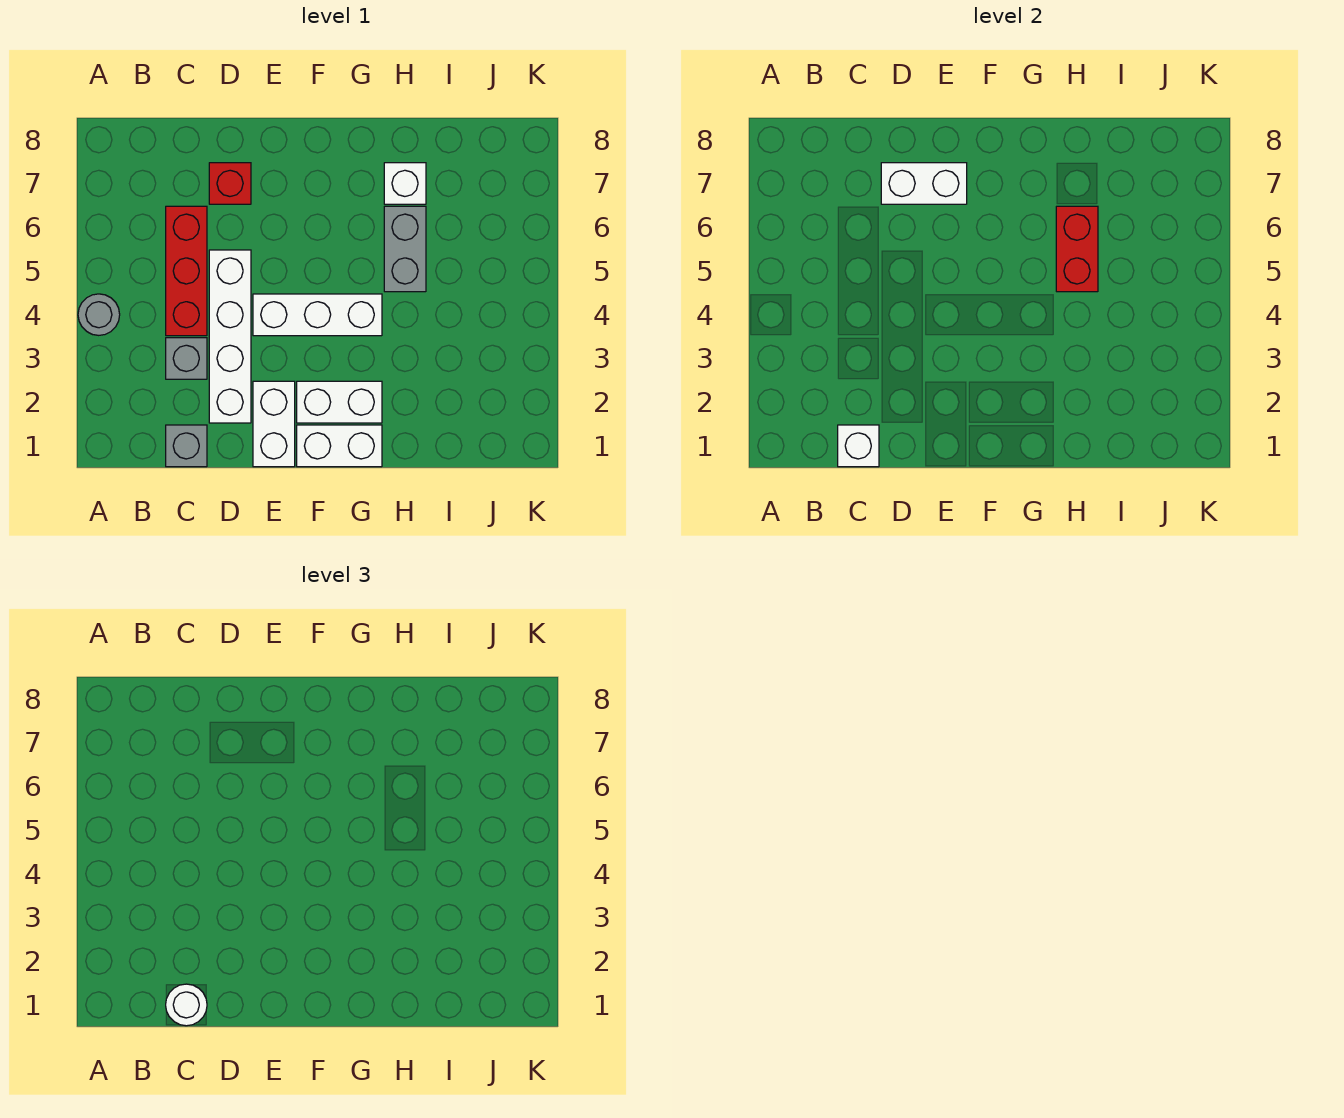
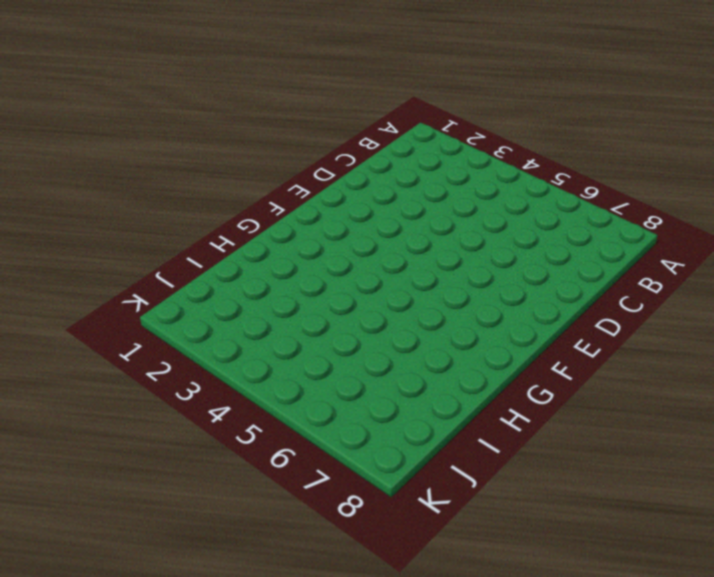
none -> grey round brick A4 level 1
none -> grey brick C1 level 1
none -> grey brick C3 level 1

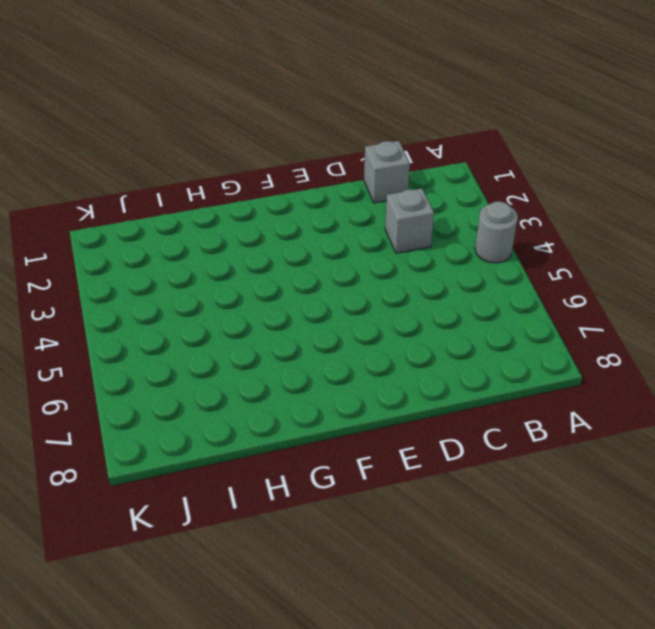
none -> red brick C4:C6 level 1
none -> white brick D2:D5 level 1
none -> red brick D7 level 1

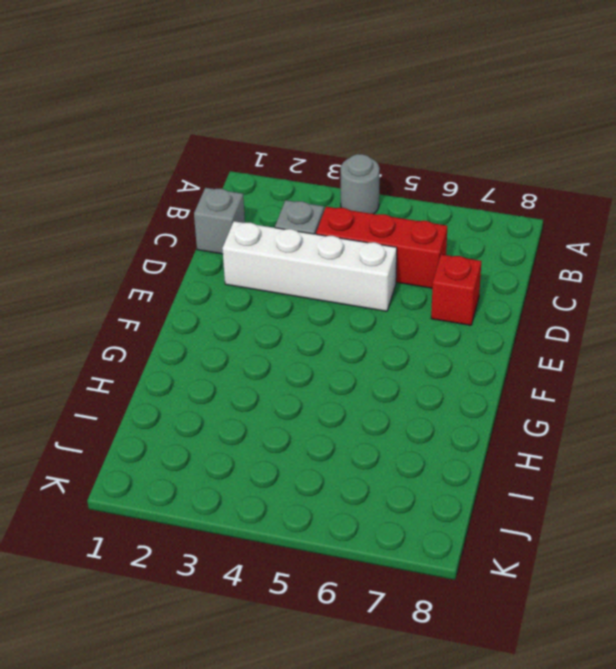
none -> white brick E1:E2 level 1
none -> white brick E4:G4 level 1
none -> white brick F1:G1 level 1

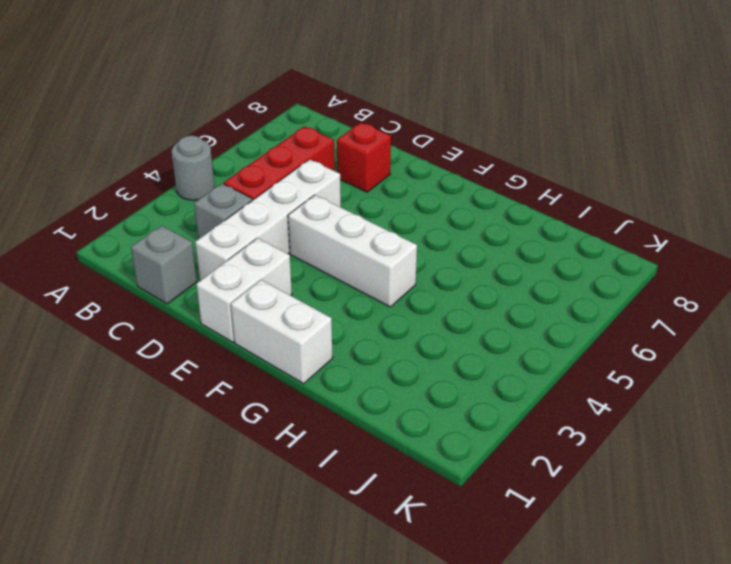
none -> white brick F2:G2 level 1
none -> grey brick H5:H6 level 1
none -> white brick H7 level 1

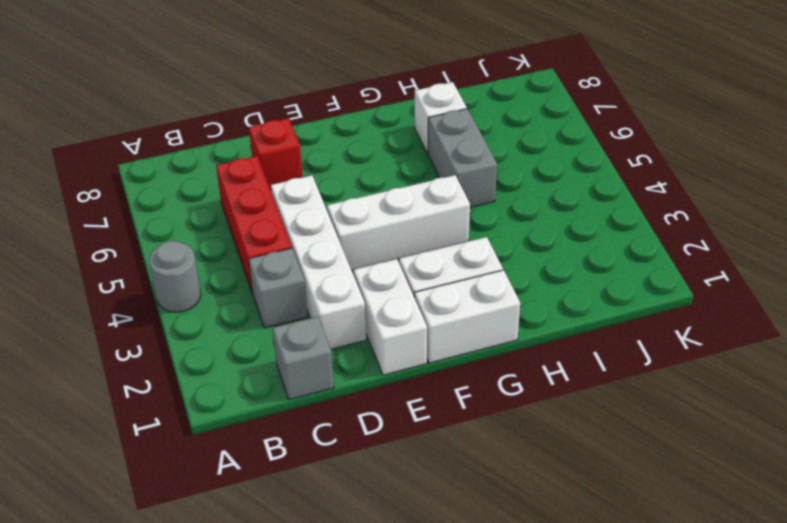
none -> white brick C1 level 2
none -> white brick D7:E7 level 2
none -> red brick H5:H6 level 2

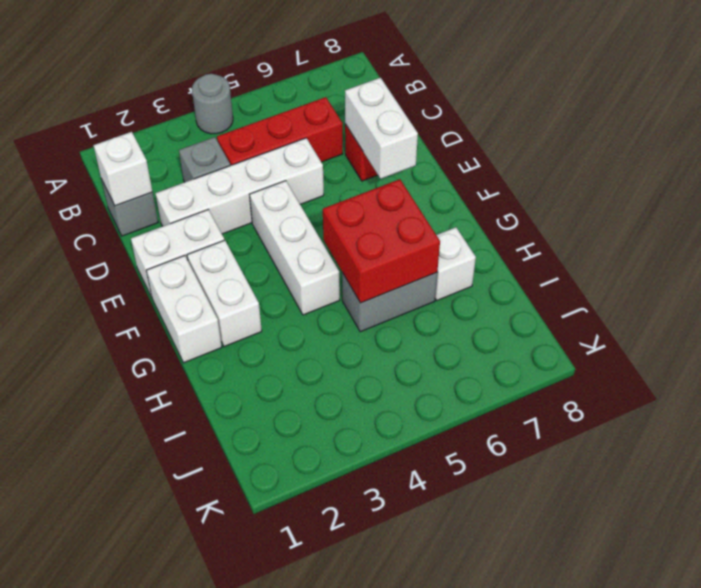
red brick G5:H6 level 2 -> red brick H5:H6 level 2
none -> white round brick C1 level 3

